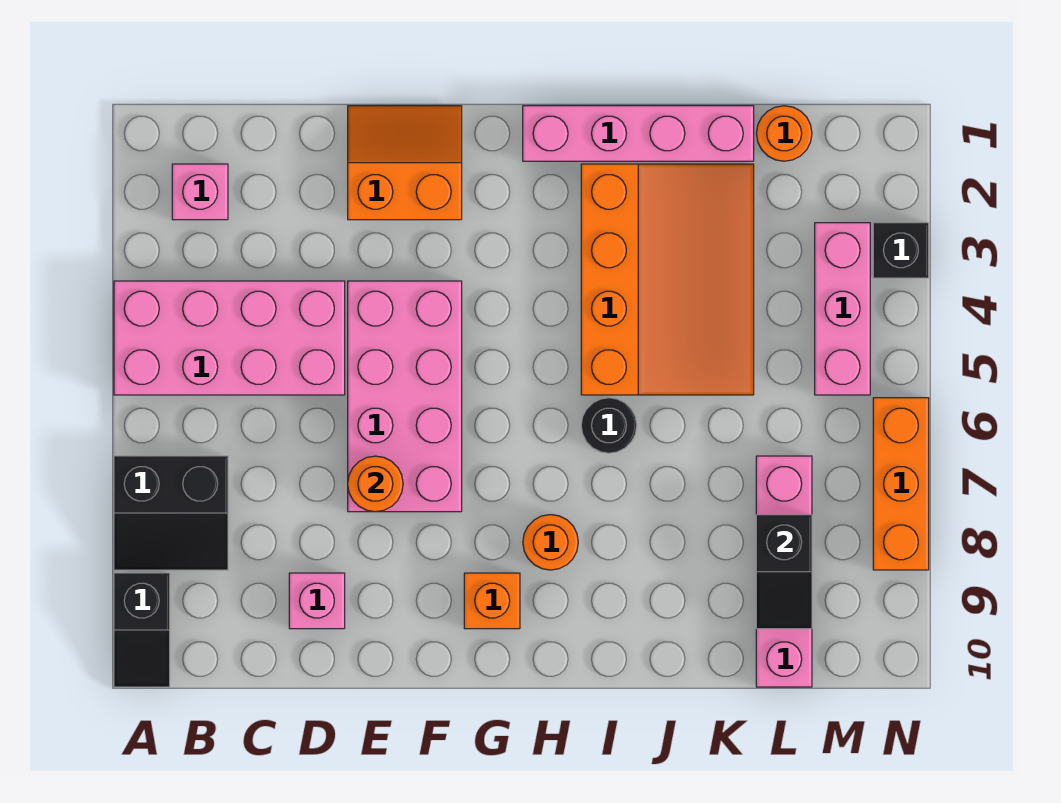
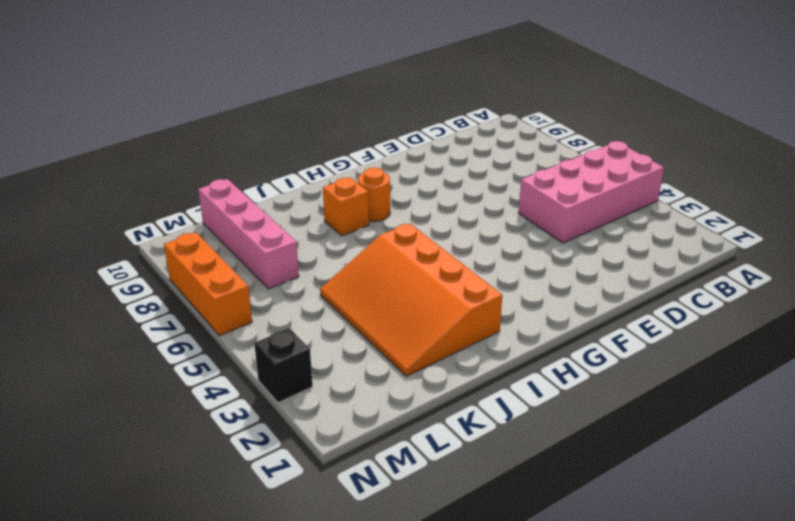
orange brick I8 level 1 -> orange brick G9 level 1
none -> black slope A7:B8 level 1 top 7
none -> black slope A9:A10 level 1 top 9
none -> pink brick B2 level 1

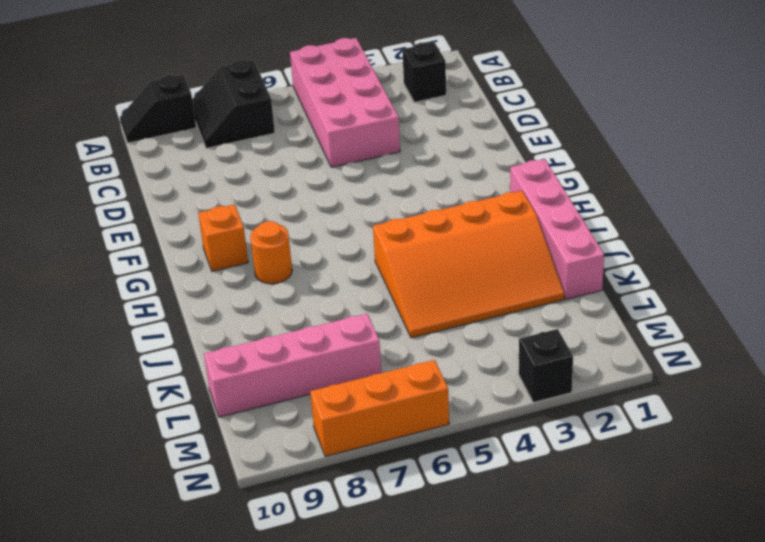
black brick B2 level 1 -> pink brick B2 level 1
none -> pink brick D9 level 1
none -> orange slope E1:F2 level 1 top 2
none -> pink brick E4:F7 level 1

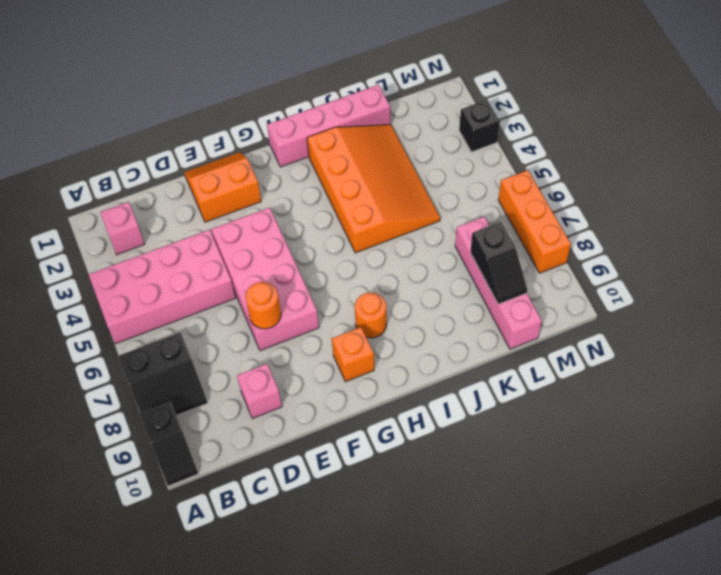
none -> black round brick I6 level 1
none -> orange round brick L1 level 1
none -> pink brick M3:M5 level 1

